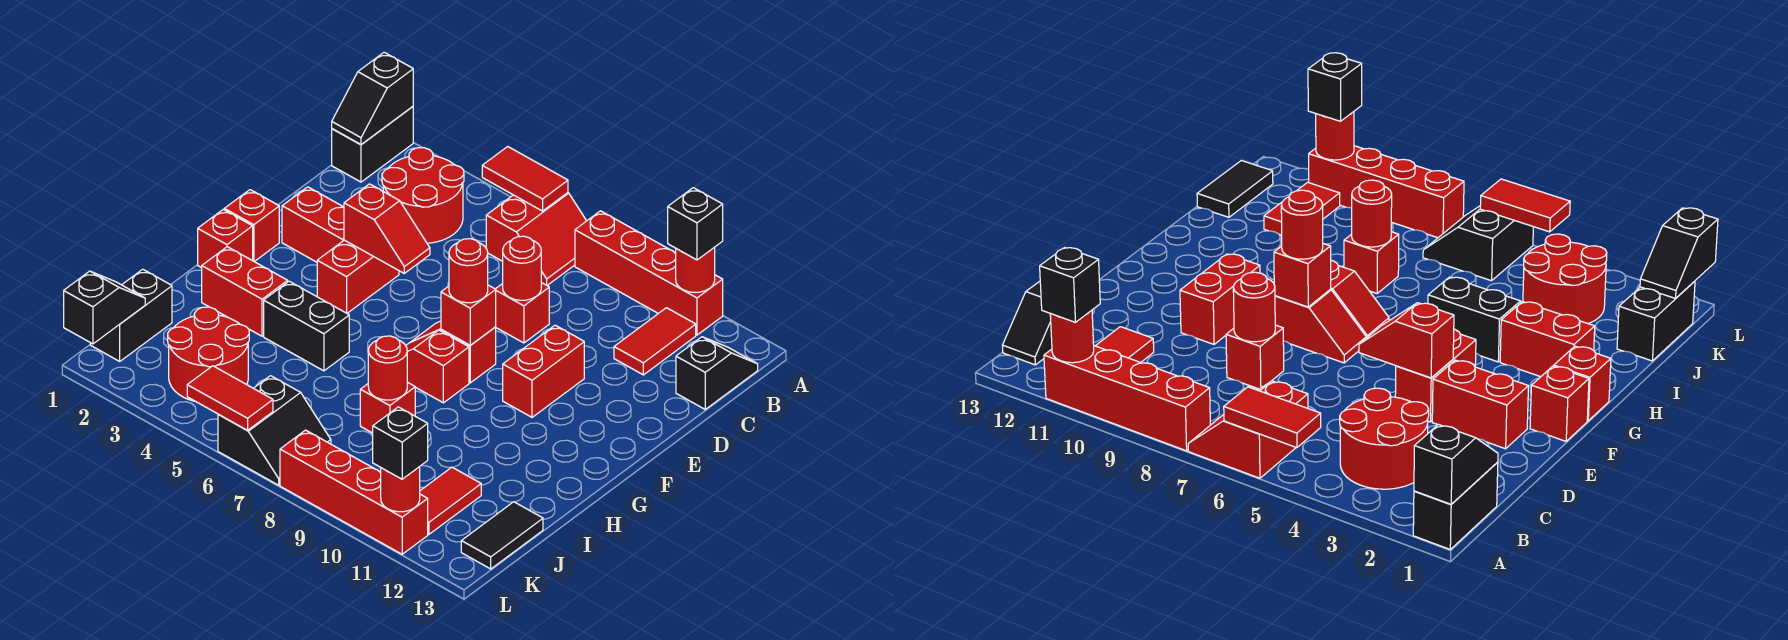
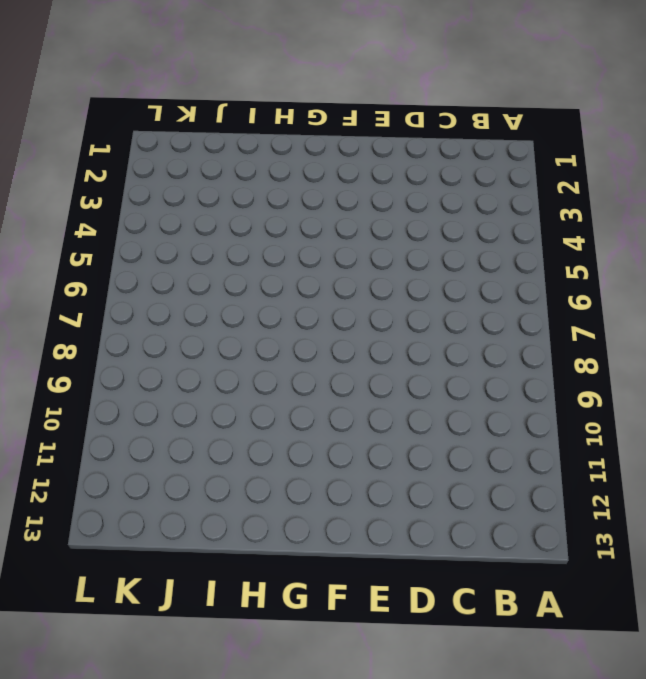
none -> black brick A1:B1 level 1
none -> red slope A6:B7 level 1 top 6
none -> red brick A8:A11 level 1
none -> red round brick B3:C4 level 1

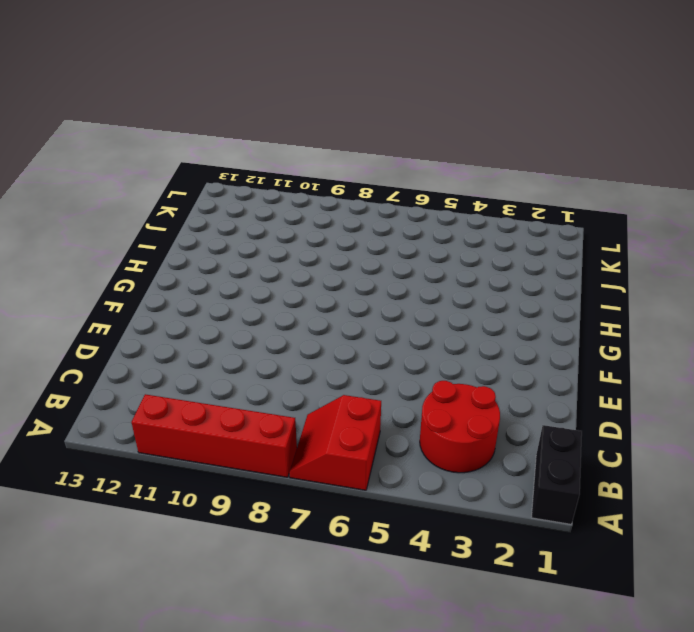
none -> red tile B11:C11 level 1
none -> black slope B13:C13 level 1 top C
none -> red brick D8 level 1
none -> red brick E2:E3 level 1

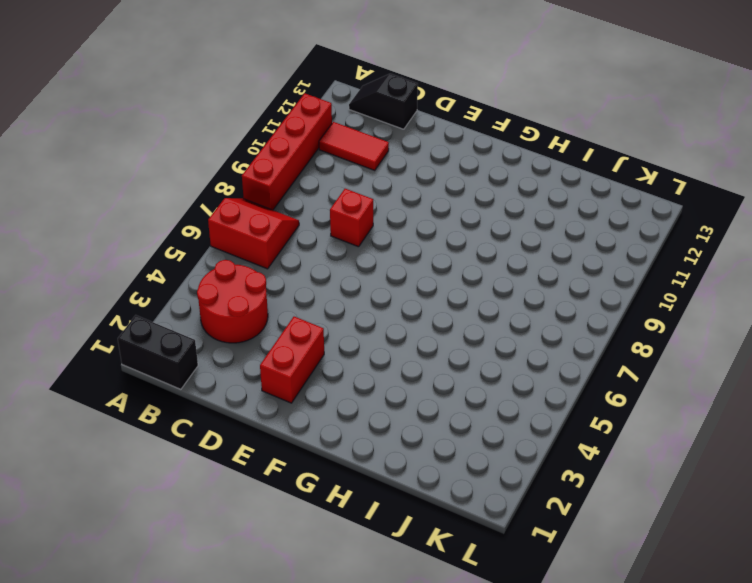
none -> red brick E4:F4 level 1
none -> red brick E10:F10 level 1
none -> red brick F1 level 1
none -> red slope F7:F8 level 1 top 8

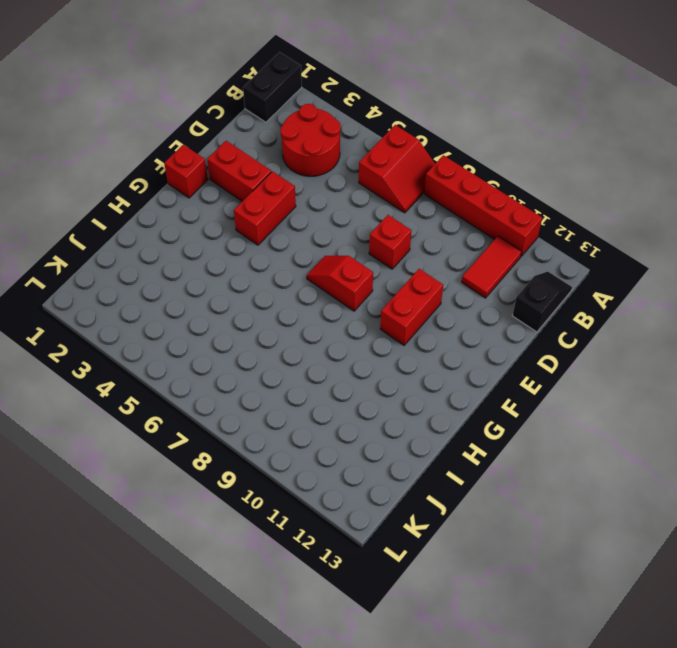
none -> red brick G1 level 1
none -> red slope G7:G8 level 1 top 8
none -> red brick H2:H3 level 1
none -> black brick H4:H5 level 1

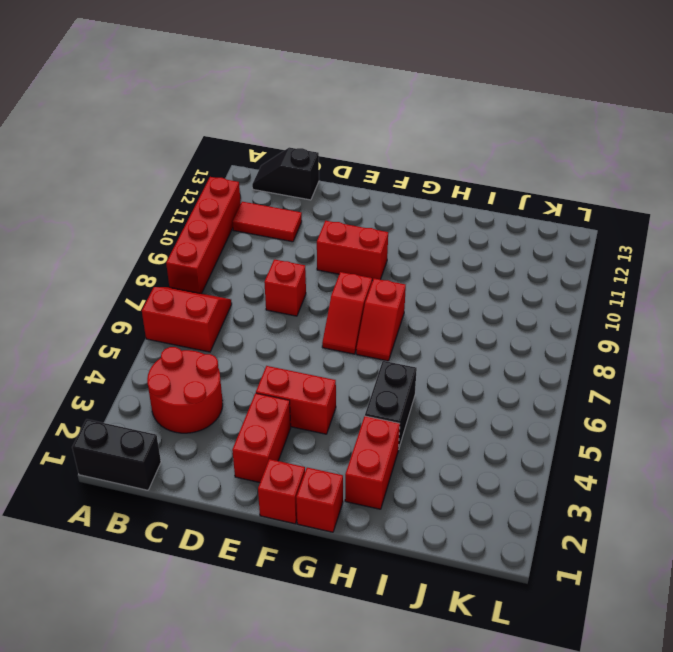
none -> red brick I8 level 1
none -> black brick J1:K1 level 1
none -> red round brick J3:K4 level 1
none -> red tile J11:K11 level 1

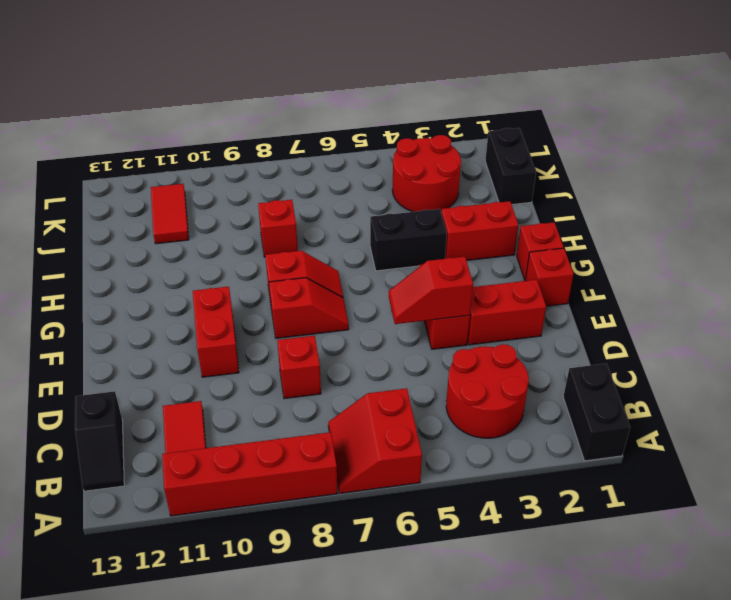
none -> black tile J13:K13 level 1
none -> black slope K6:L7 level 1 top 6
none -> red brick L8:L11 level 1
none -> black slope A1:B1 level 2 top A

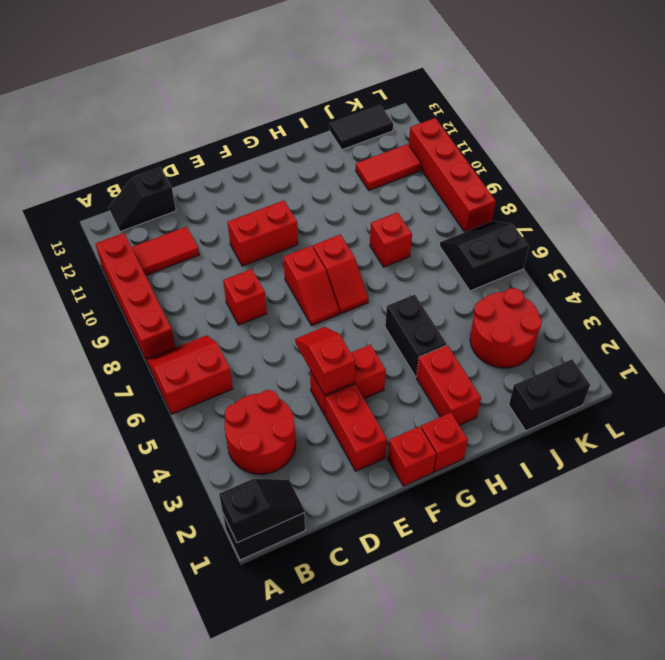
none -> red tile A5:A6 level 2
none -> red round brick A11 level 2
none -> red round brick D8 level 2
none -> red brick F8 level 2

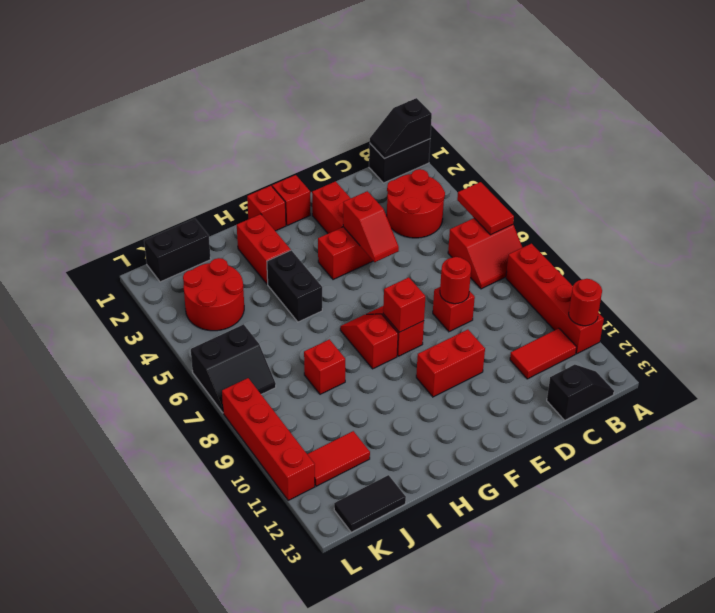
none -> red round brick I8 level 2
none -> black slope K1:L1 level 2 top L
none -> red tile L5:L6 level 2
none -> red round brick L11 level 2

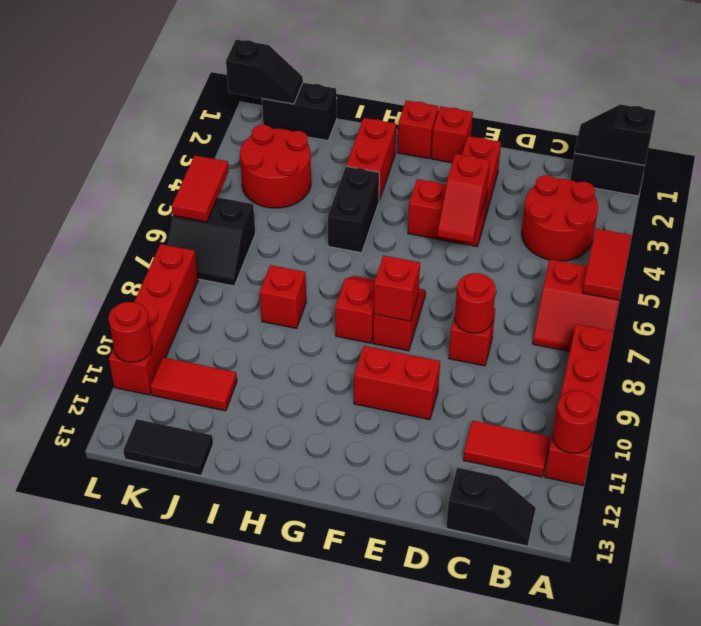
none -> red round brick I8 level 2
none -> black brick A11 level 3
none -> red round brick F8 level 3
none -> black brick L11 level 3

